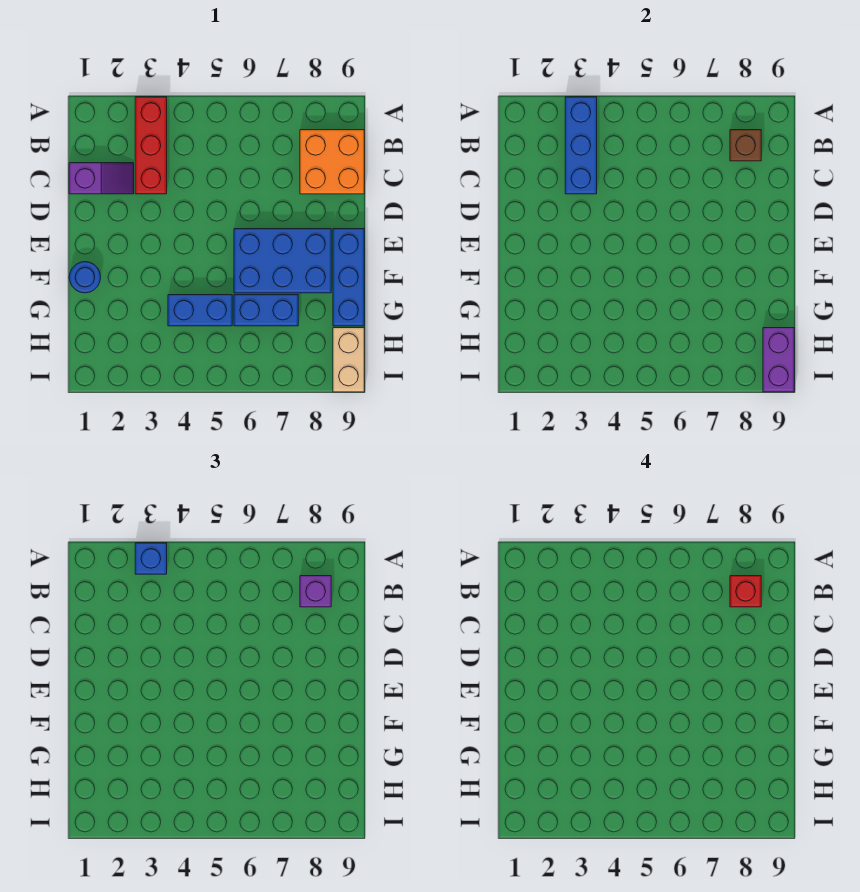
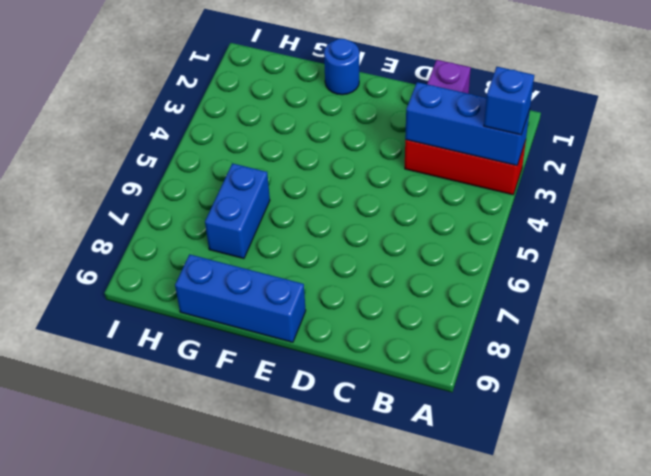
none -> orange brick B8:C9 level 1
none -> blue brick E6:F8 level 1
none -> blue brick G4:G5 level 1

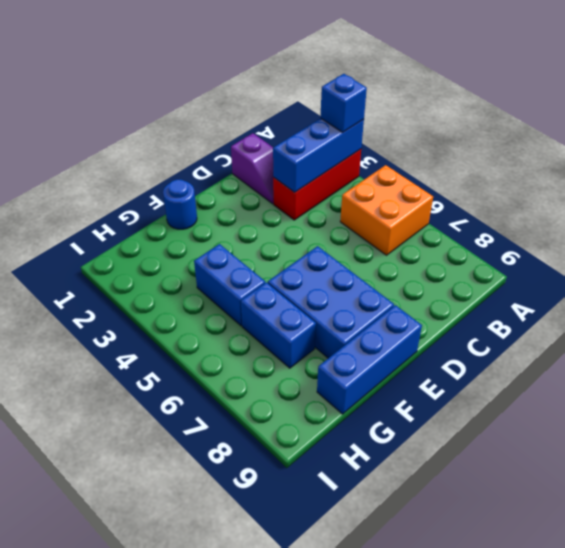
orange brick A5:B6 level 1 -> orange brick B8:C9 level 1
none -> tan brick H9:I9 level 1
none -> brown brick B8 level 2
none -> purple brick H9:I9 level 2

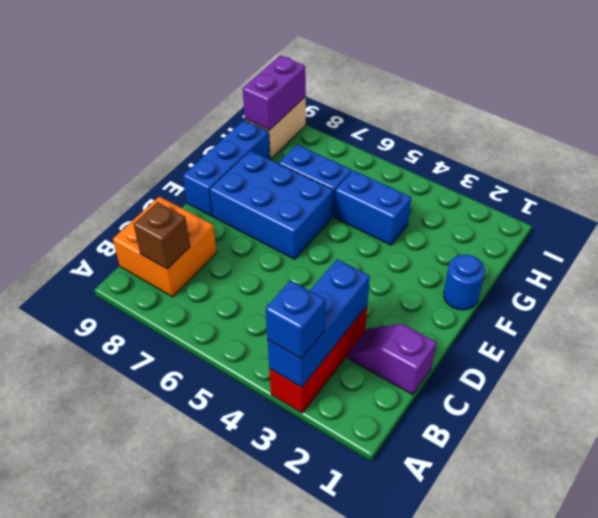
none -> purple brick B8 level 3
none -> red brick B8 level 4

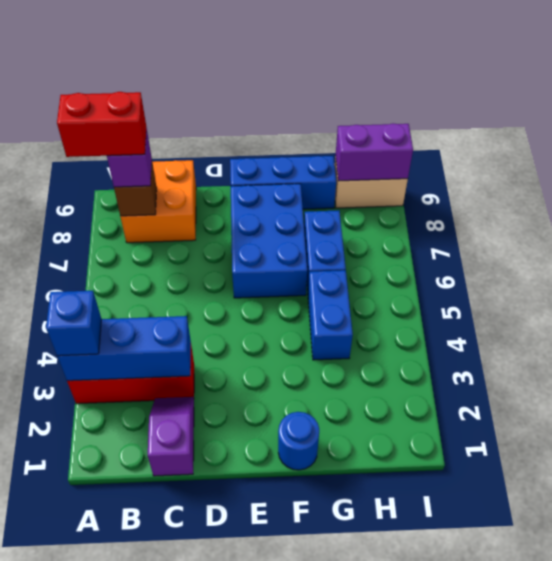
red brick A8:B8 level 4 -> red brick B8 level 4

